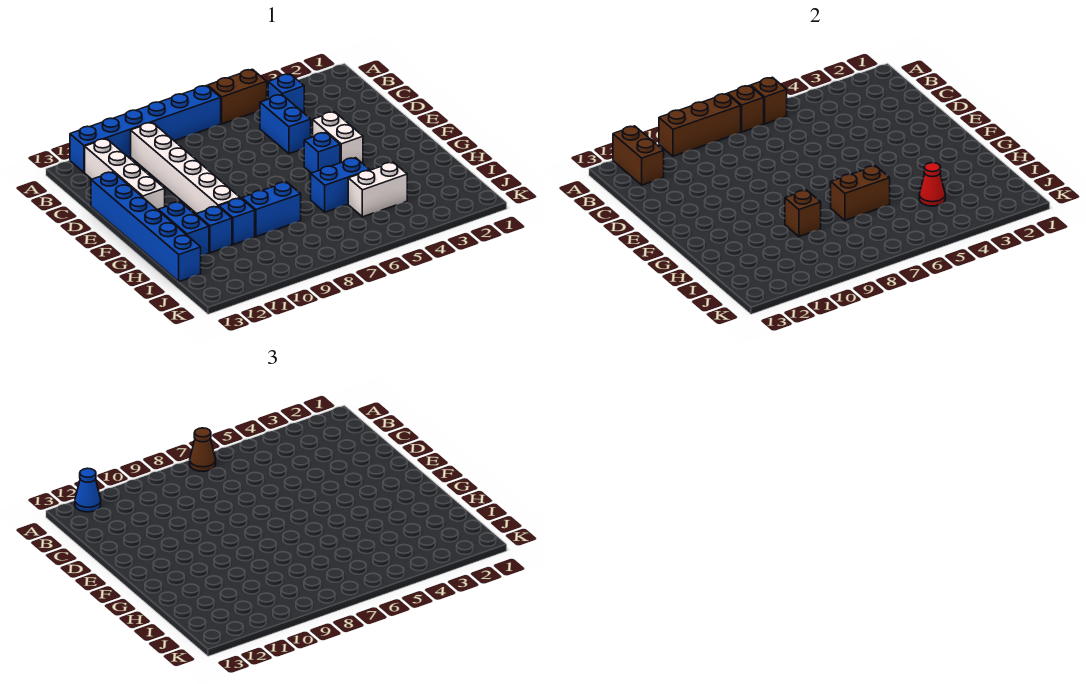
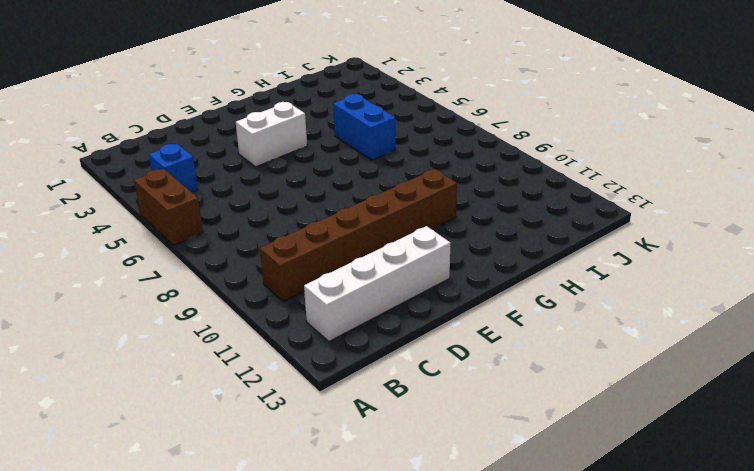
brown brick B10:G10 level 1 -> white brick B10:G10 level 1
none -> blue brick A7:A12 level 1
none -> blue brick C5:D5 level 1
none -> blue brick D13:I13 level 1

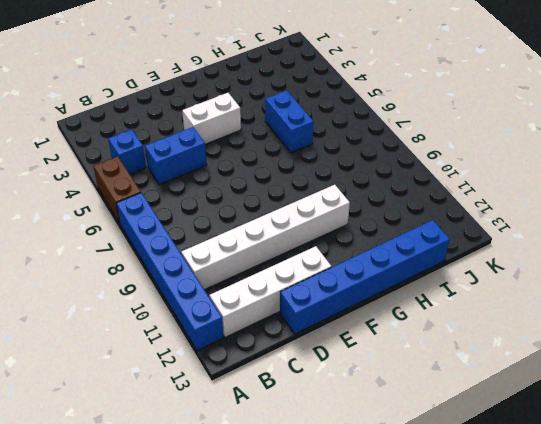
none -> blue brick F5 level 1
none -> blue brick G12:H12 level 1
none -> blue brick H8:H9 level 1

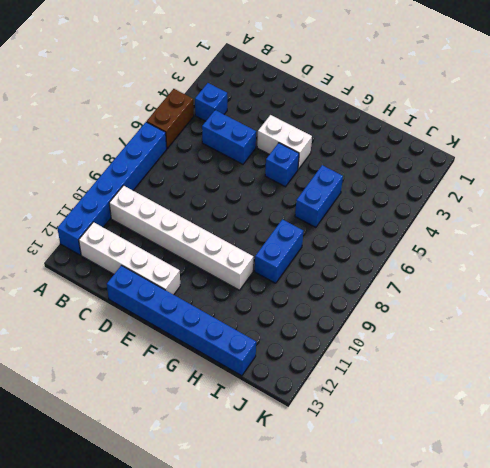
none -> blue brick G12:H12 level 1
none -> blue brick H10 level 1
none -> blue brick H11 level 1

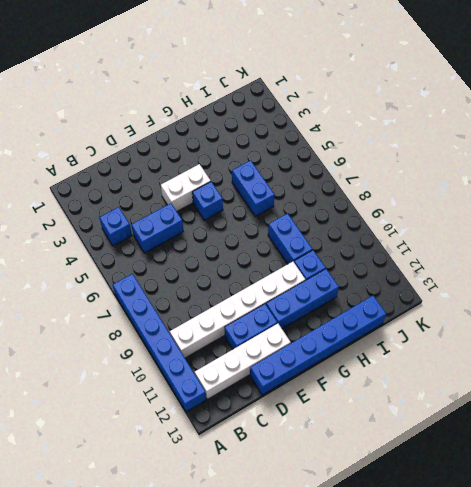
blue brick D11:E11 level 1 -> blue brick G12:H12 level 1
blue brick F11:H11 level 1 -> blue brick H11 level 1
none -> brown brick A5:A6 level 1
none -> white brick I4:I5 level 1
none -> brown brick A6 level 2

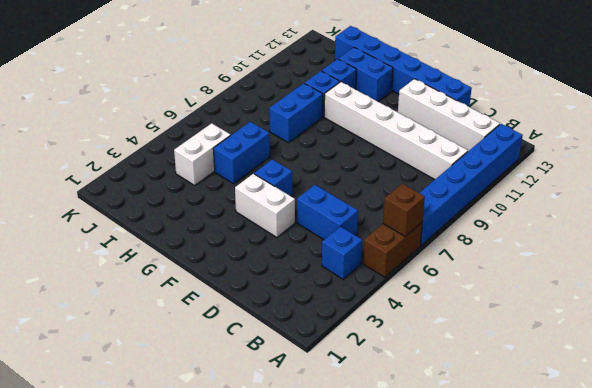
none -> brown brick A7 level 2
none -> brown brick A8:A10 level 2
none -> brown brick A12:B12 level 2

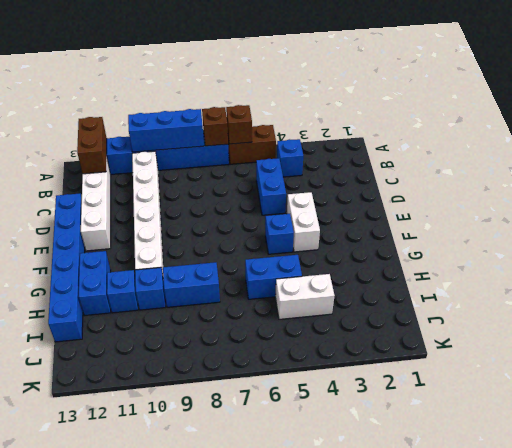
blue brick A8:A10 level 2 -> brown brick A8:A10 level 2
none -> brown brick H6:H7 level 2
none -> brown brick H9 level 2
none -> red cone I4 level 2

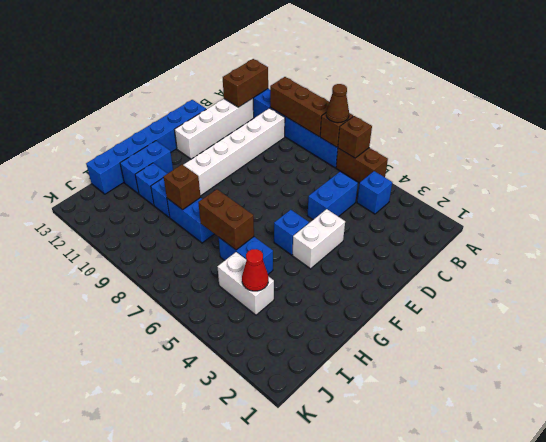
none -> blue cone A12 level 3

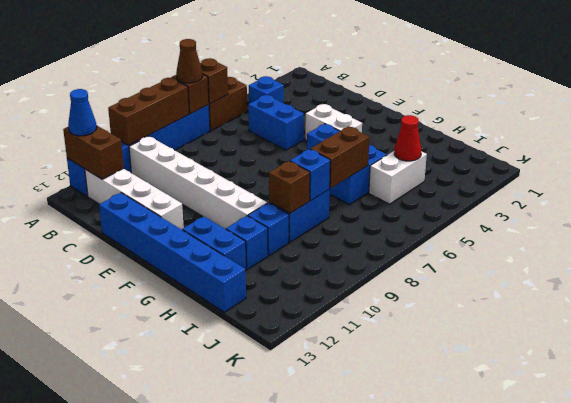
blue brick H8 level 2 -> none

